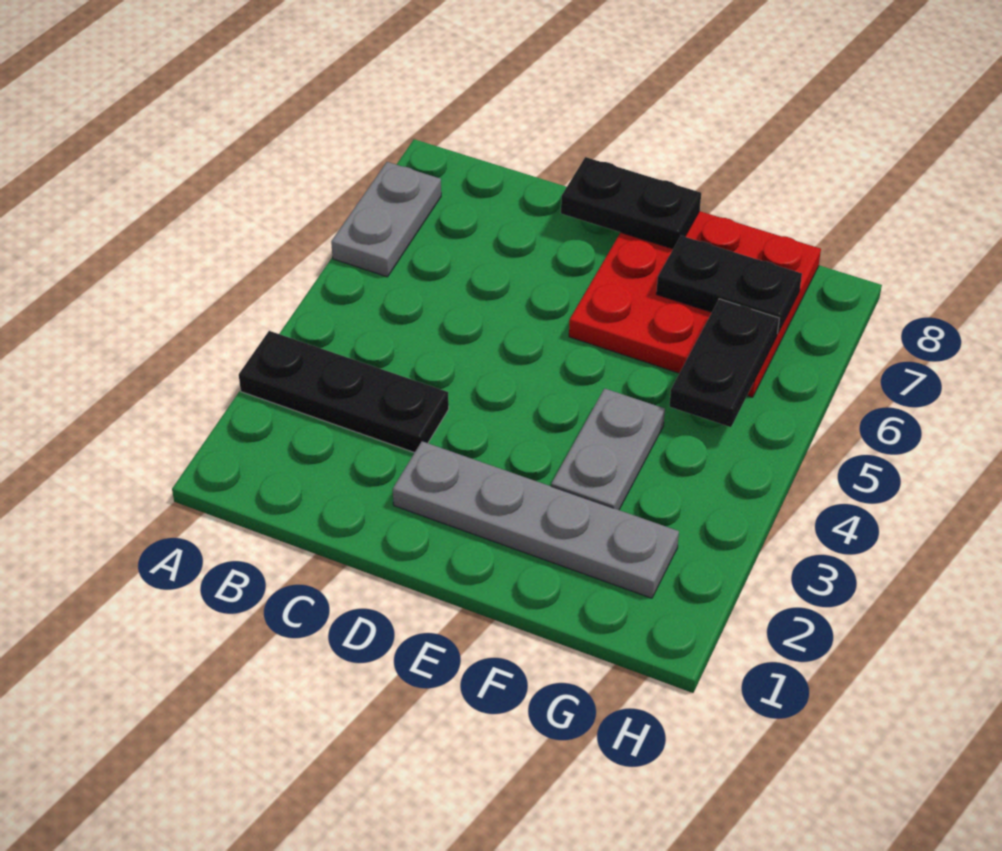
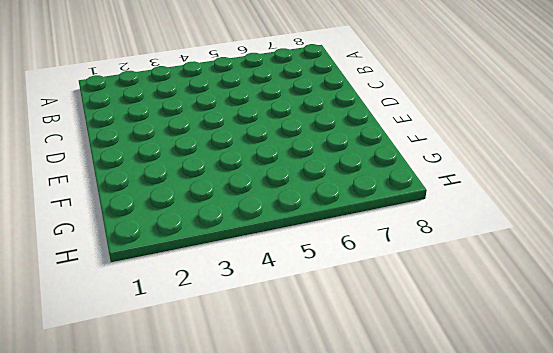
none -> black plate A3:C3 level 1
none -> grey plate A6:A7 level 1

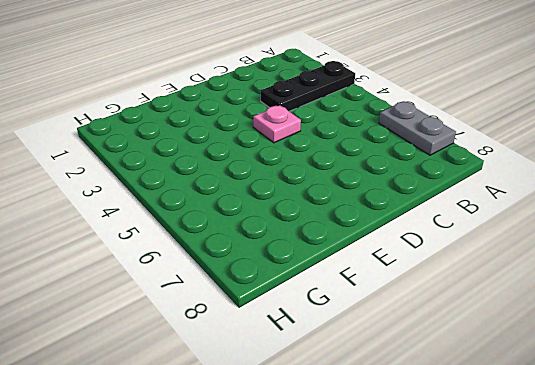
pink plate D4 level 1 -> none
none -> grey plate D2:G2 level 1
none -> red plate E6:G8 level 1

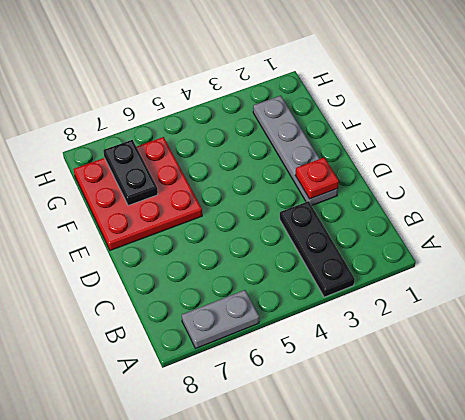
red plate D2 level 2 -> none
none -> grey plate F3:F4 level 1
none -> black plate D8:E8 level 2

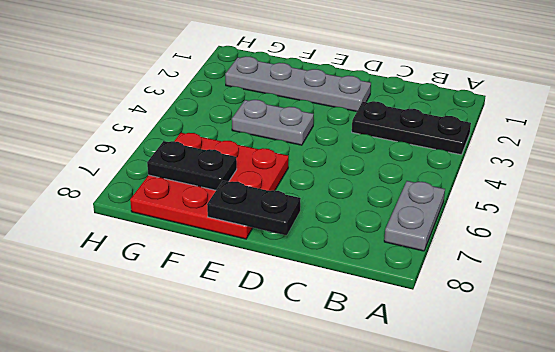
grey plate E4:F4 level 1 -> grey plate F3:F4 level 1
none -> black plate G5:G6 level 2

